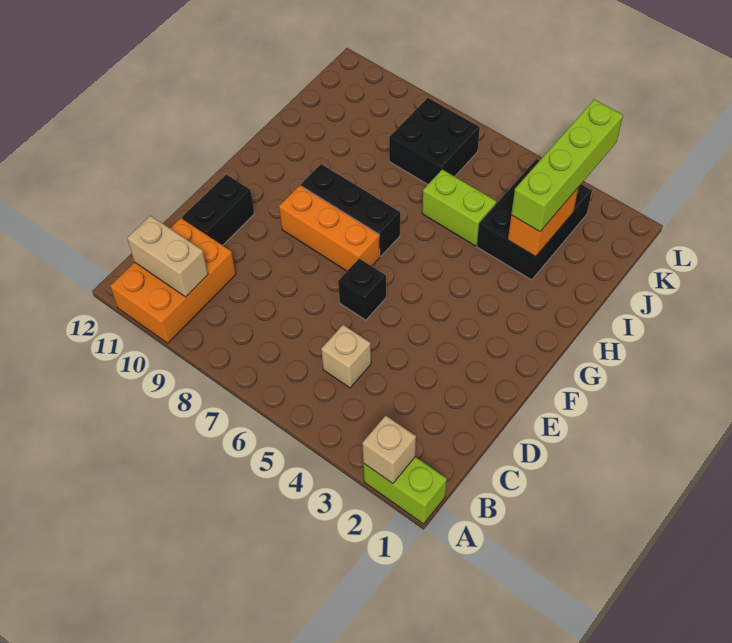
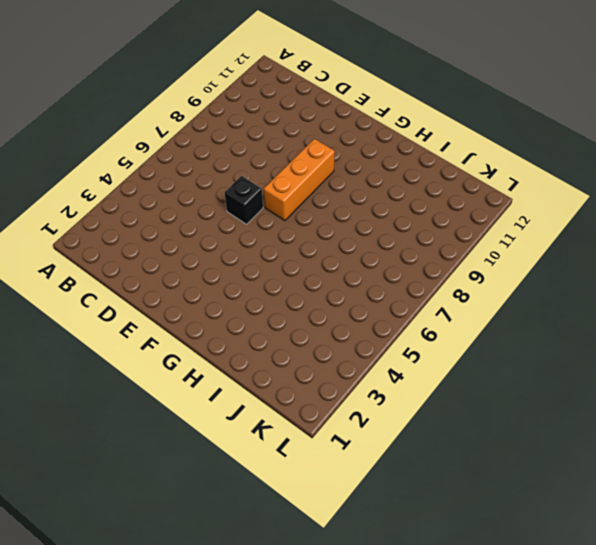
none -> lime brick A1:A2 level 1
none -> orange brick A10:C11 level 1
none -> tan brick C5 level 1

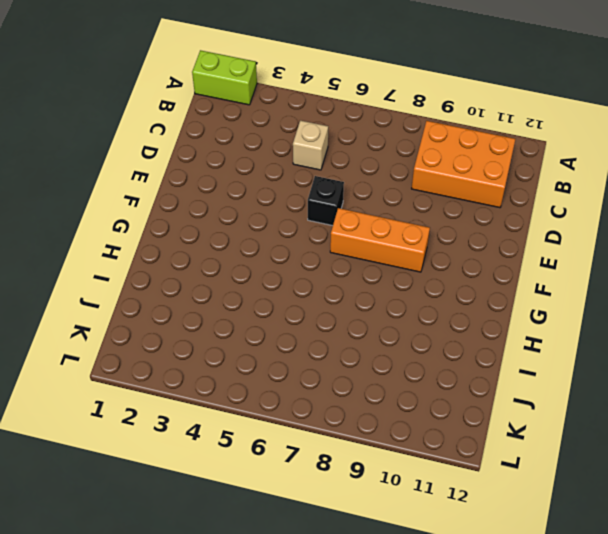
orange brick B9:C11 level 1 -> orange brick A10:C11 level 1
none -> black brick D11:E11 level 1
none -> black brick G7:G9 level 1
none -> black brick I3:K4 level 1

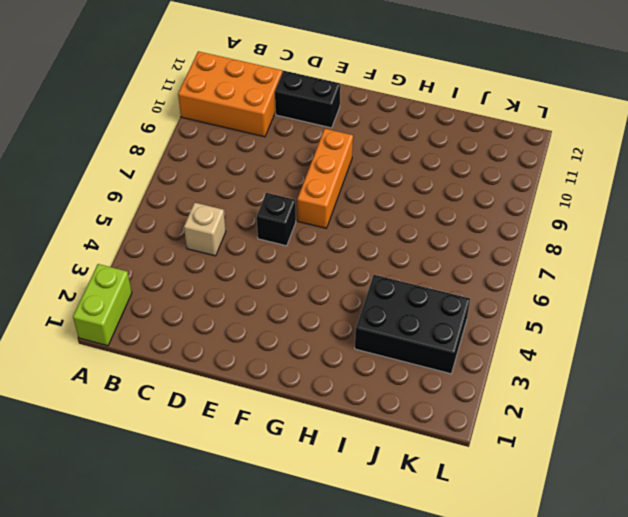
none -> black brick G7:G9 level 1
none -> lime brick I5:I6 level 1
none -> black brick J7:K8 level 1

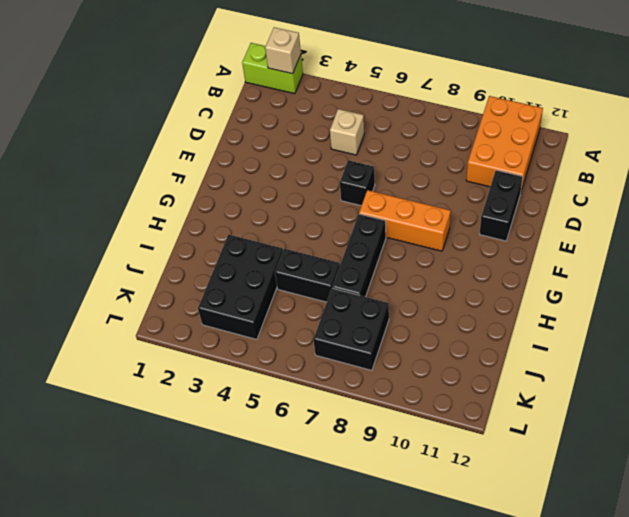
black brick G7:I7 level 1 -> black brick G7:G9 level 1
black brick I5:I6 level 1 -> lime brick I5:I6 level 1
none -> tan brick B10:B11 level 2
none -> orange brick I3:J3 level 2
none -> lime brick I3:L3 level 3

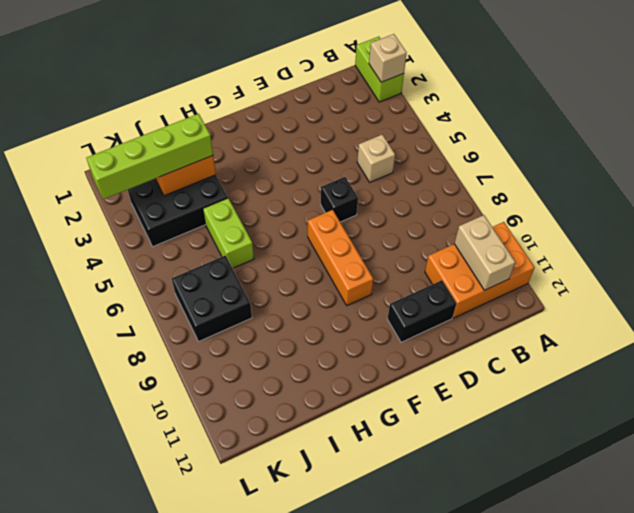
none -> black brick G7:G9 level 1

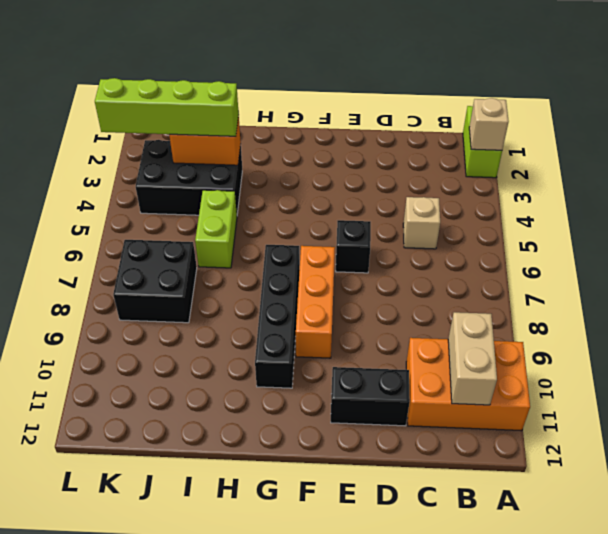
black brick G7:G10 level 1 -> black brick G7:G9 level 1

